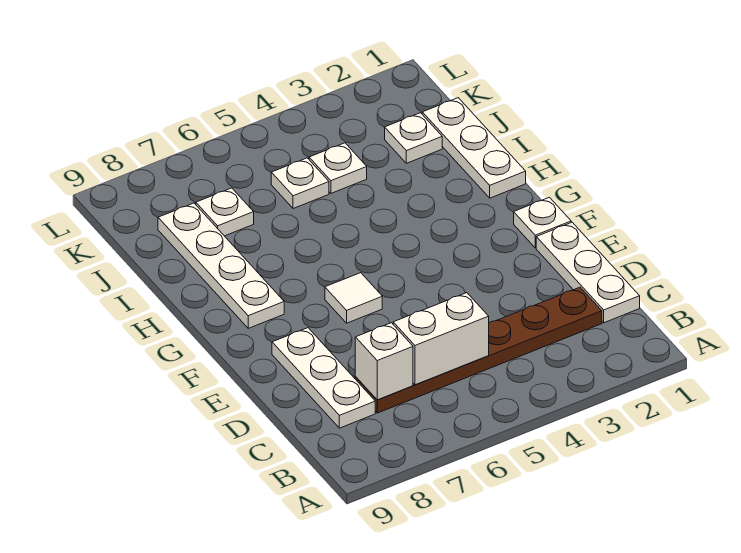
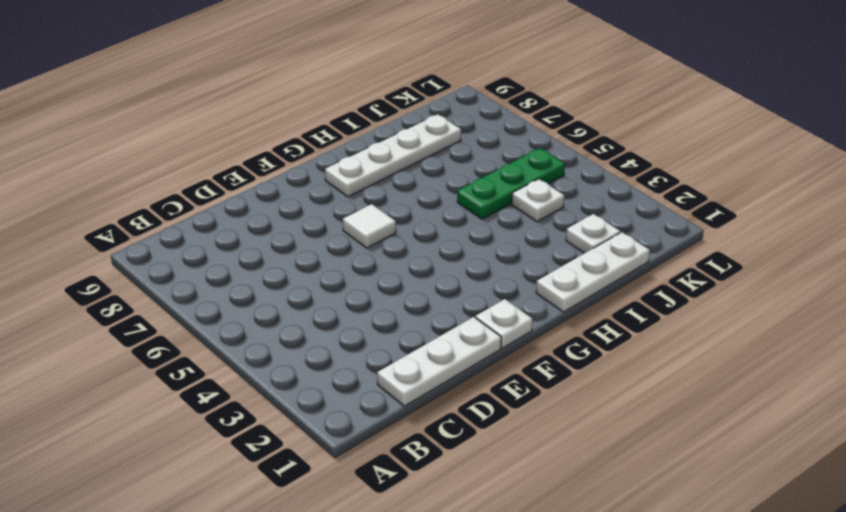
green plate I5:K5 level 1 -> white plate J5 level 1
none -> brown plate C2:C7 level 1
none -> white plate C8:E8 level 1
none -> white plate J7 level 1

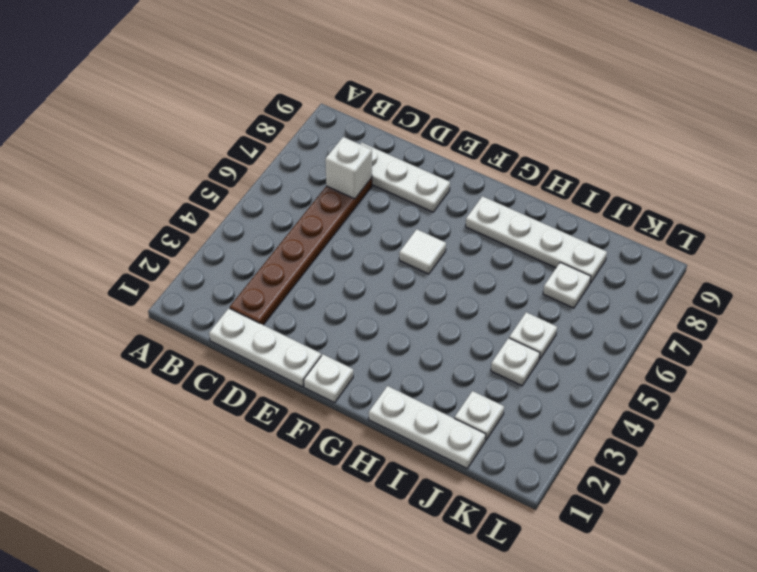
none -> white brick C5:C6 level 2

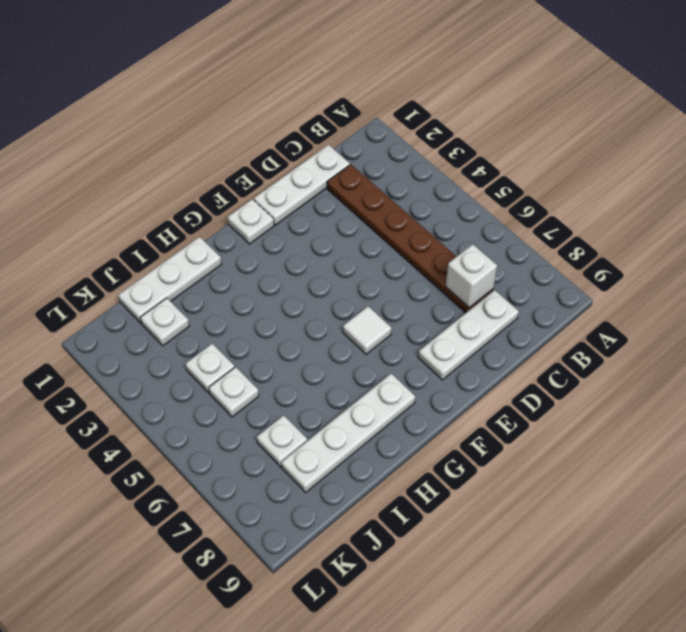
none -> white brick C5:C6 level 2

